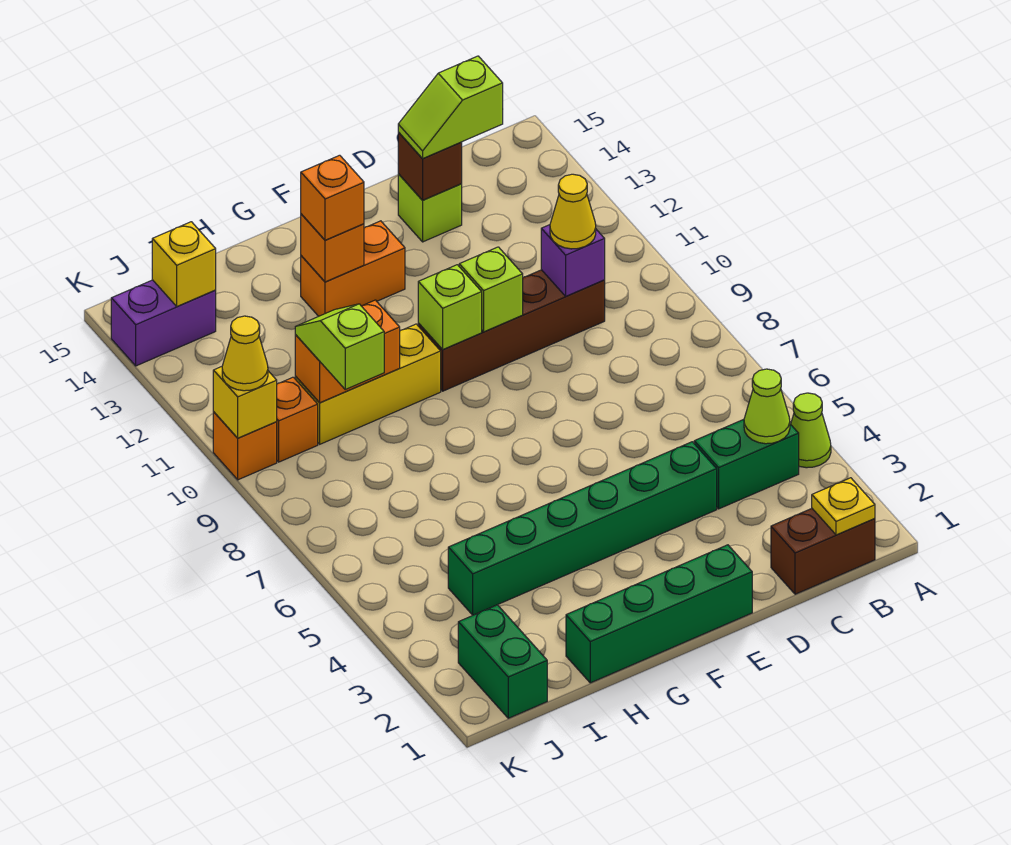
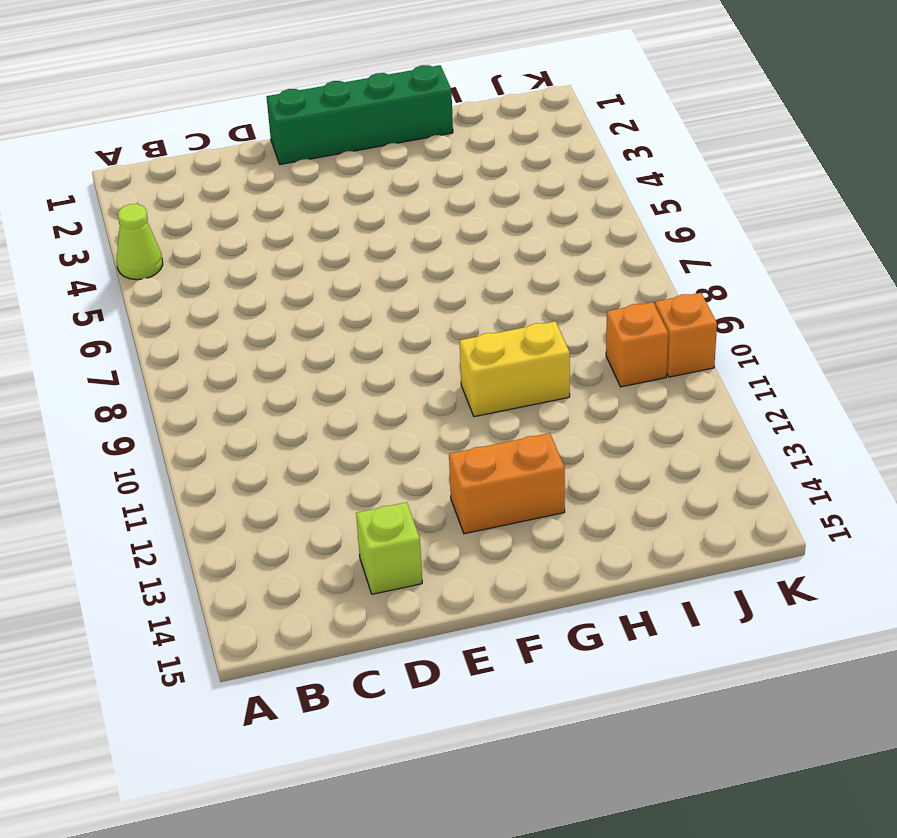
yellow brick G10:H10 level 1 -> yellow brick G10:I10 level 1
none -> brown brick B1:C1 level 1
none -> green brick B4:C4 level 1
none -> brown brick C10:F10 level 1

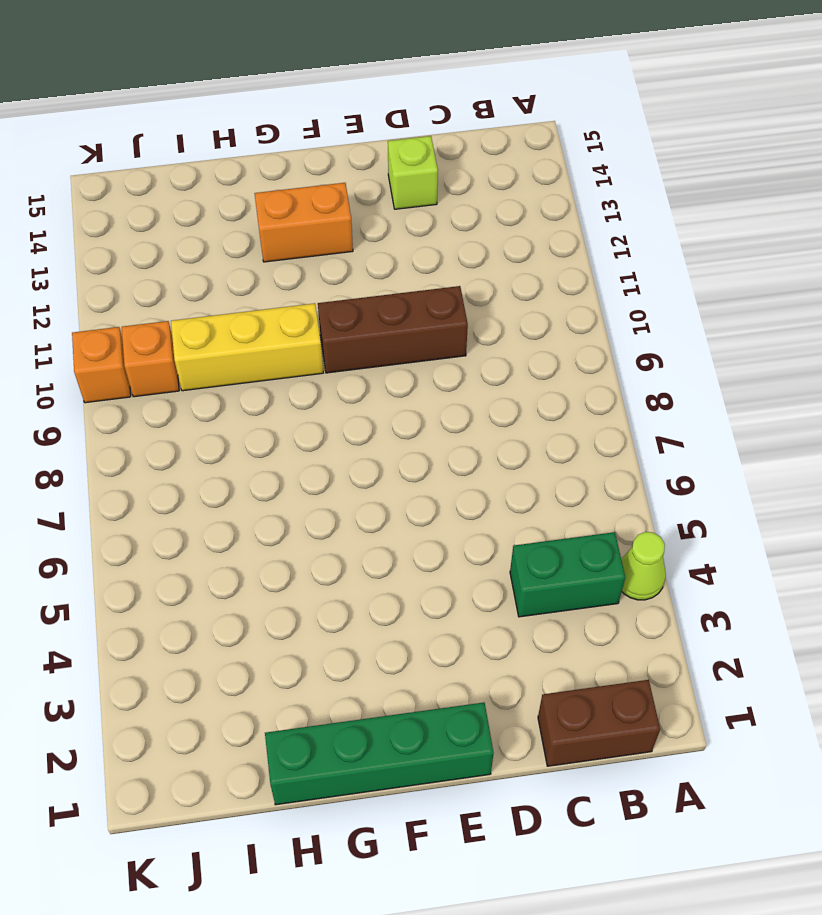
brown brick D10:F10 level 1 -> brown brick C10:F10 level 1
none -> green brick D4:I4 level 1
none -> green brick J1:J2 level 1
none -> purple brick J14:K14 level 1

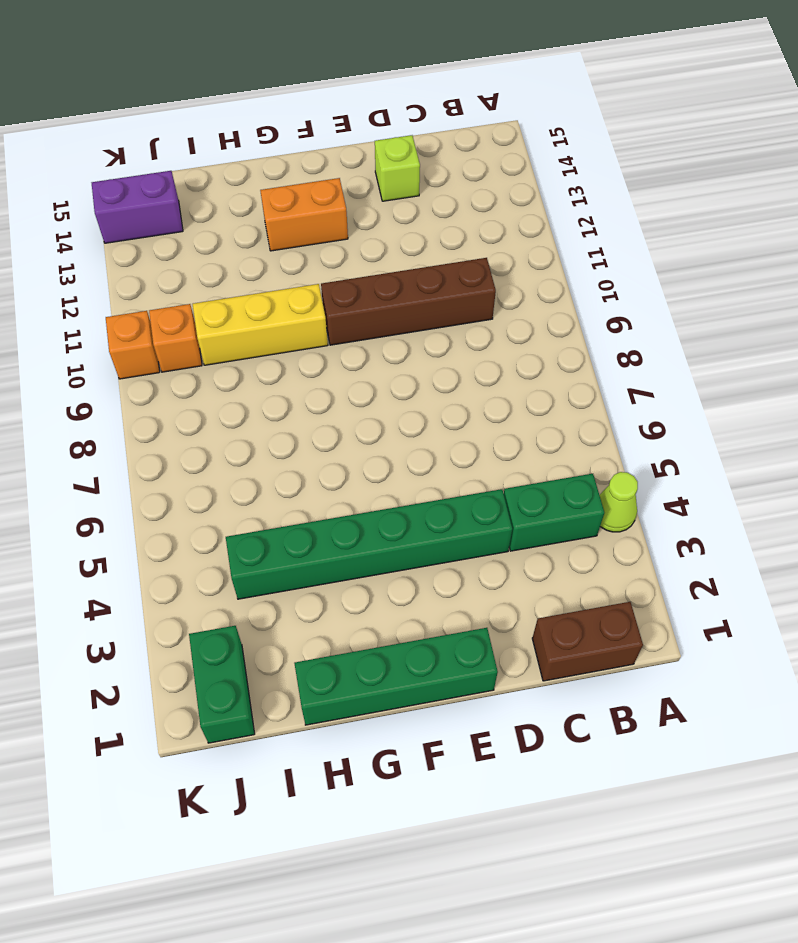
none -> yellow plate B1 level 2
none -> lime cone B4 level 2
none -> purple brick C10 level 2

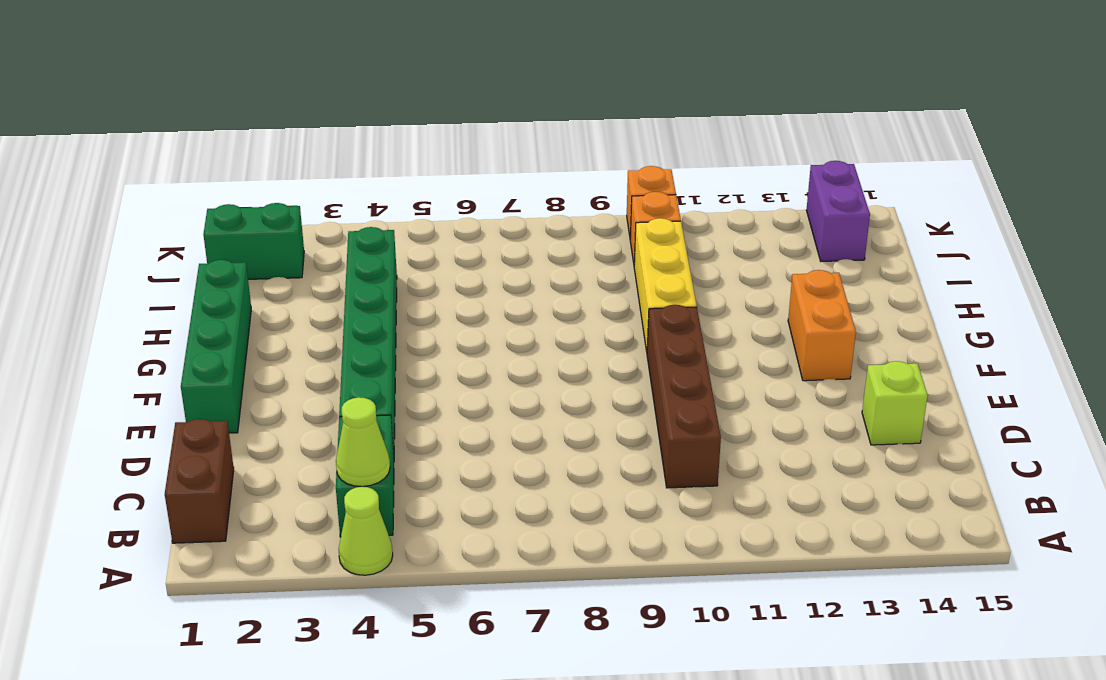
none -> yellow plate B1 level 2
none -> purple brick C10 level 2
none -> brown brick D14 level 2

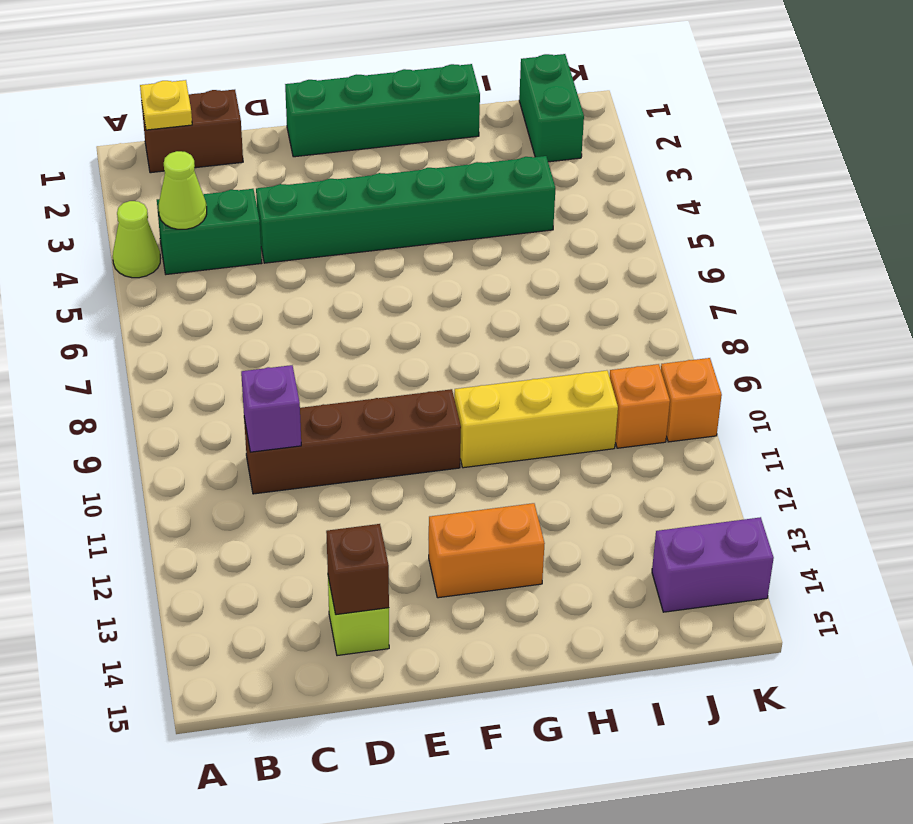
none -> lime brick E10 level 2
none -> lime brick F10 level 2
none -> orange brick G13 level 2

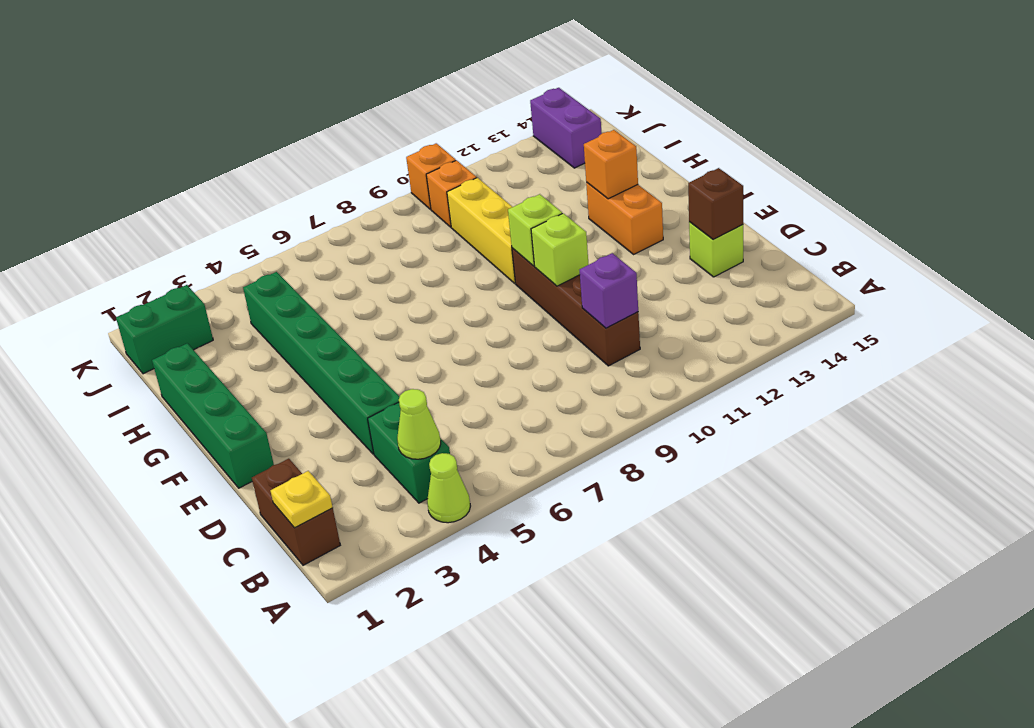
none -> orange brick H10:I10 level 2
none -> yellow brick J14 level 2
none -> yellow brick K10 level 2

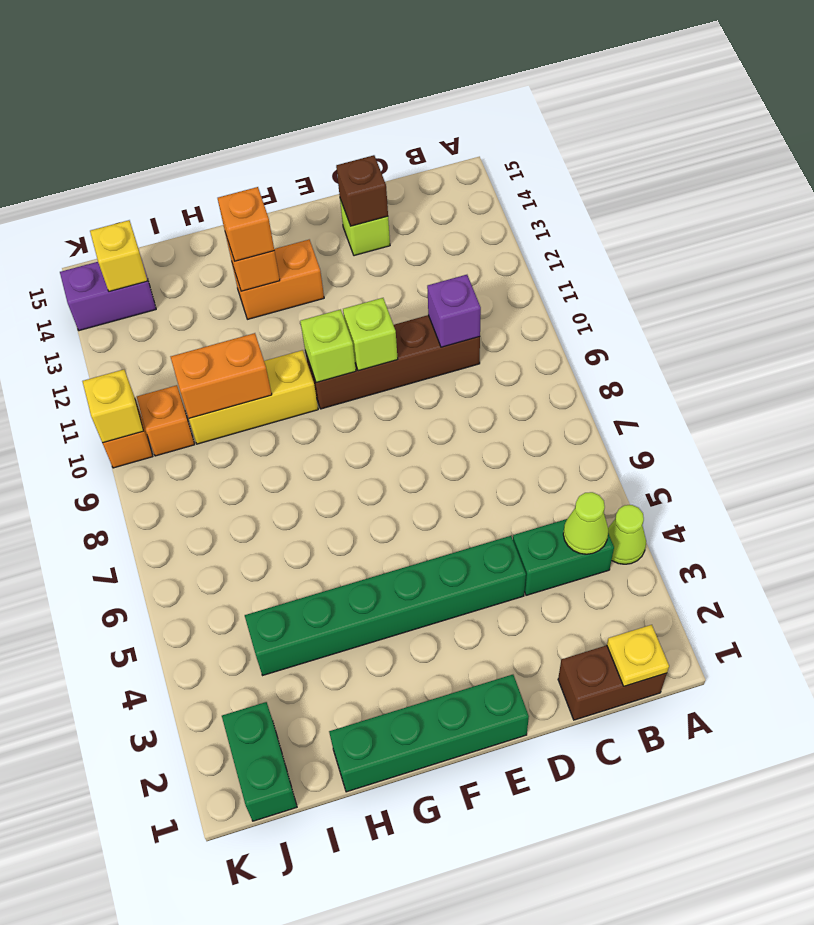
none -> yellow cone C10 level 3
none -> lime slope C14:D14 level 3 top C
none -> lime slope I9:I10 level 3 top 9

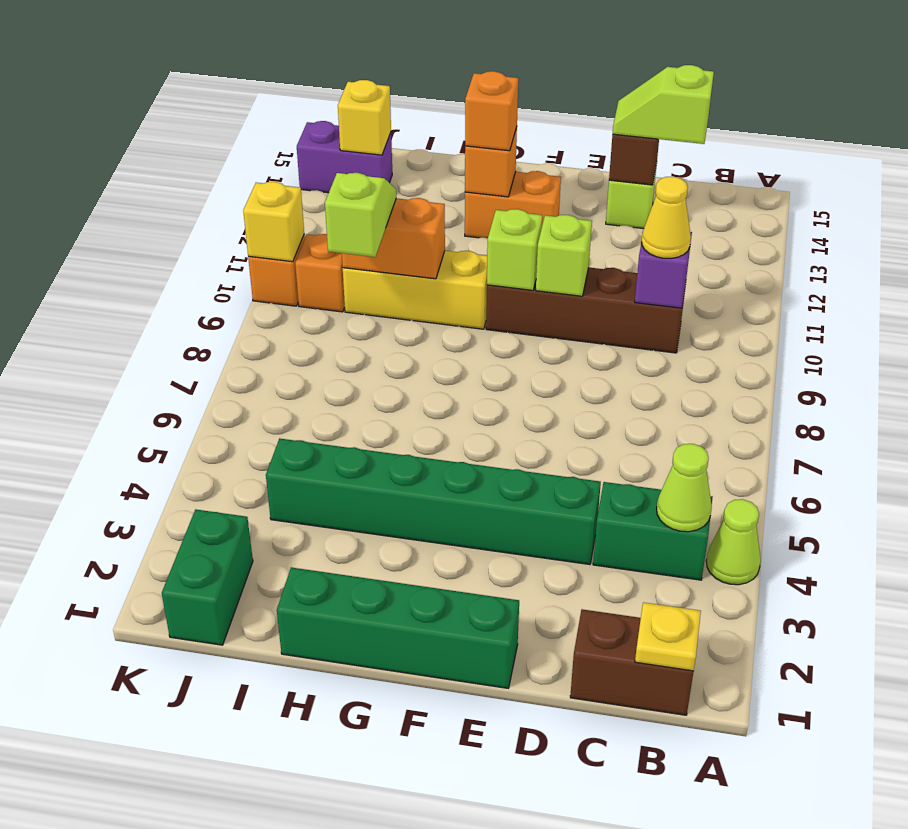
none -> yellow cone K10 level 3

